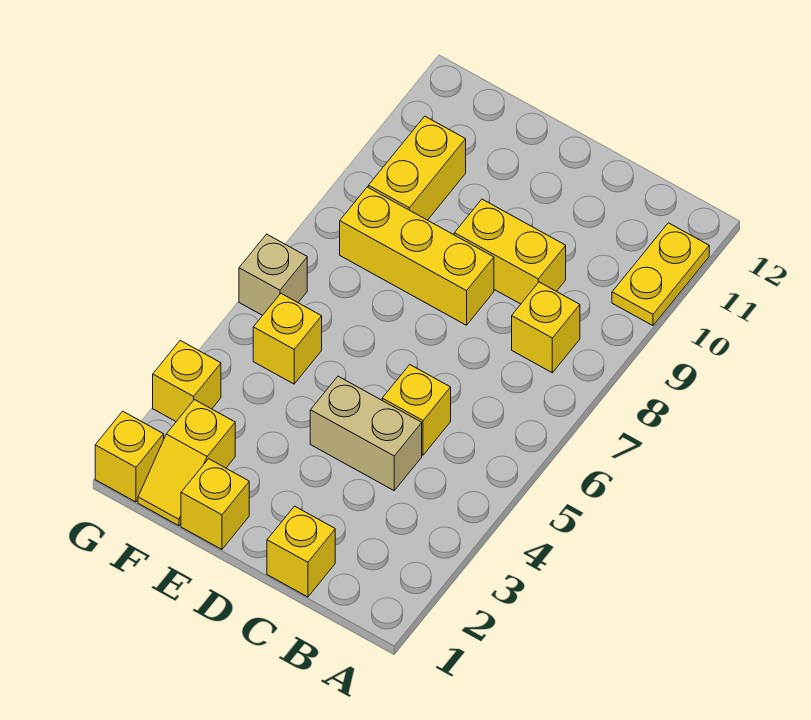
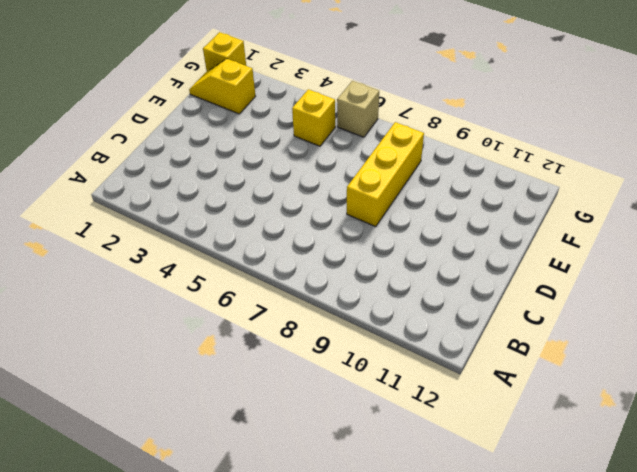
none -> yellow plate A10:A11 level 1
none -> yellow brick B8 level 1
none -> yellow brick C1 level 1

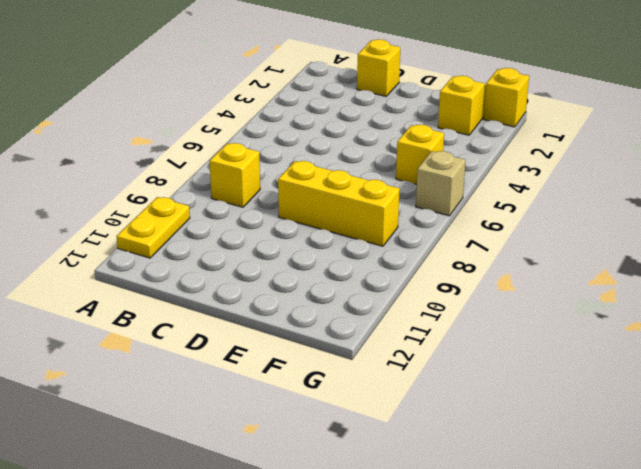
none -> tan brick C4:D4 level 1
none -> yellow brick C5 level 1
none -> yellow brick C9:D9 level 1

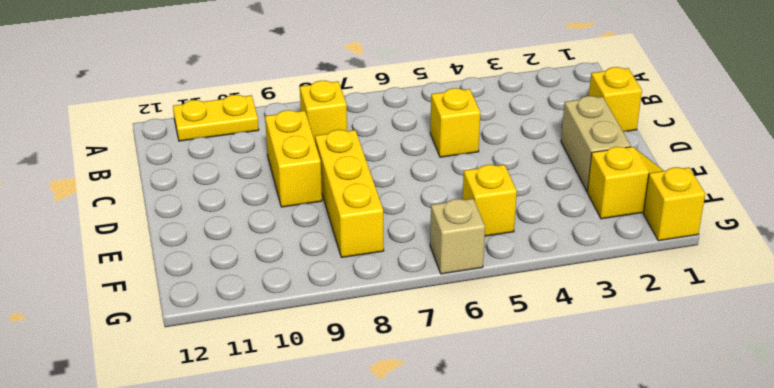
tan brick D2:E2 level 1 -> tan brick C4:D4 level 1
none -> yellow brick E1 level 1
none -> yellow brick F9:F10 level 1
none -> yellow brick G3 level 1

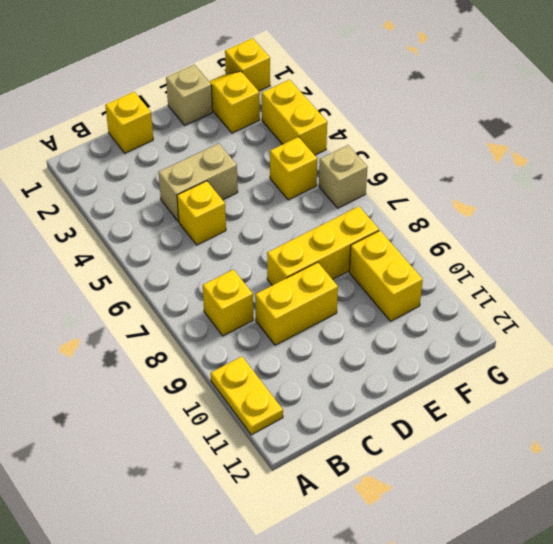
tan brick E1 level 1 -> yellow brick E1 level 1
yellow brick G3:G4 level 1 -> yellow brick G3 level 1

